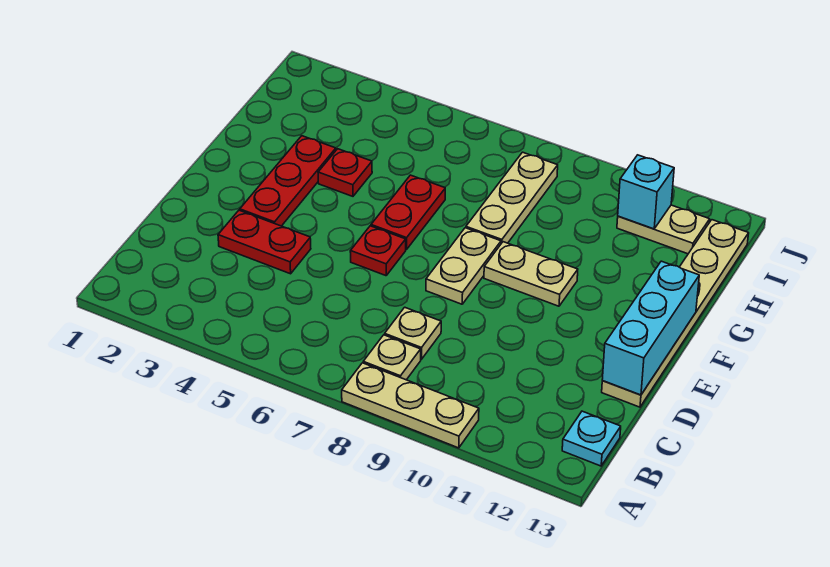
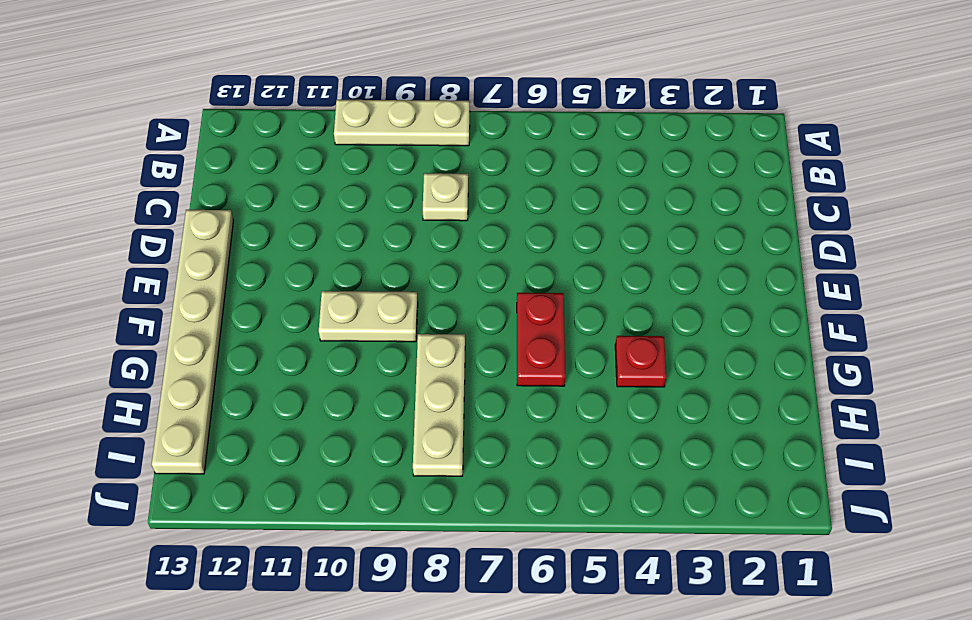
none -> tan plate B8 level 1
none -> cyan plate B13 level 1
none -> red plate D3:D4 level 1

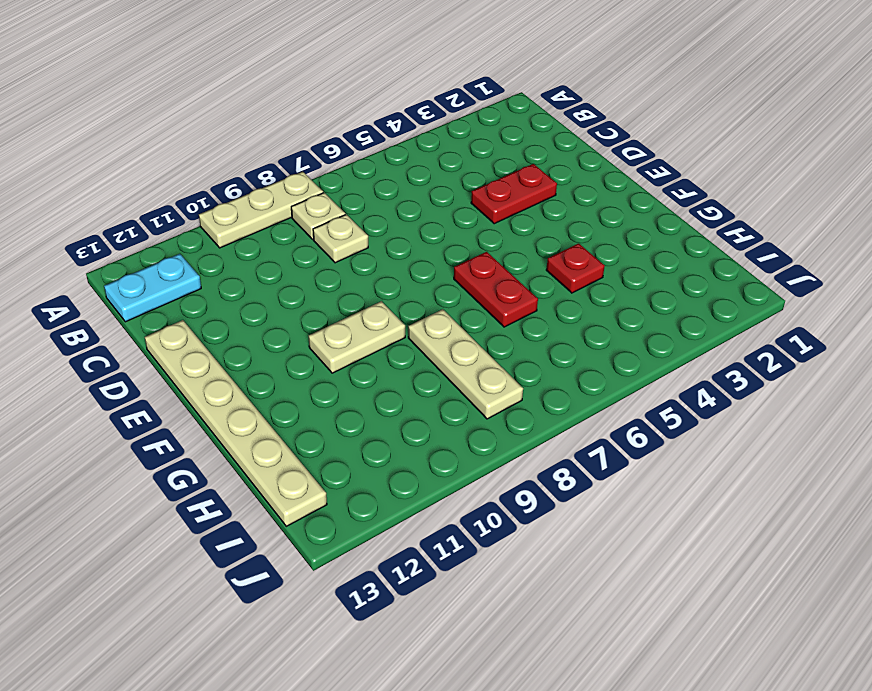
cyan plate B12:B13 level 1 -> cyan plate B13 level 1
none -> red plate E3:G3 level 1
none -> red plate E6 level 1
none -> tan plate E8:F8 level 1

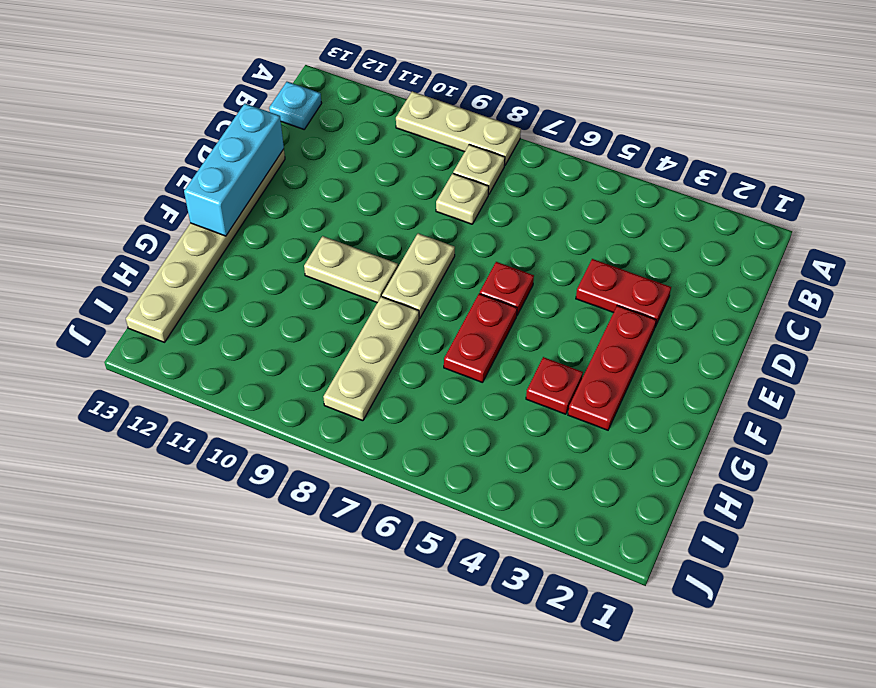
none -> tan plate I11:I12 level 1
none -> cyan brick I11 level 2

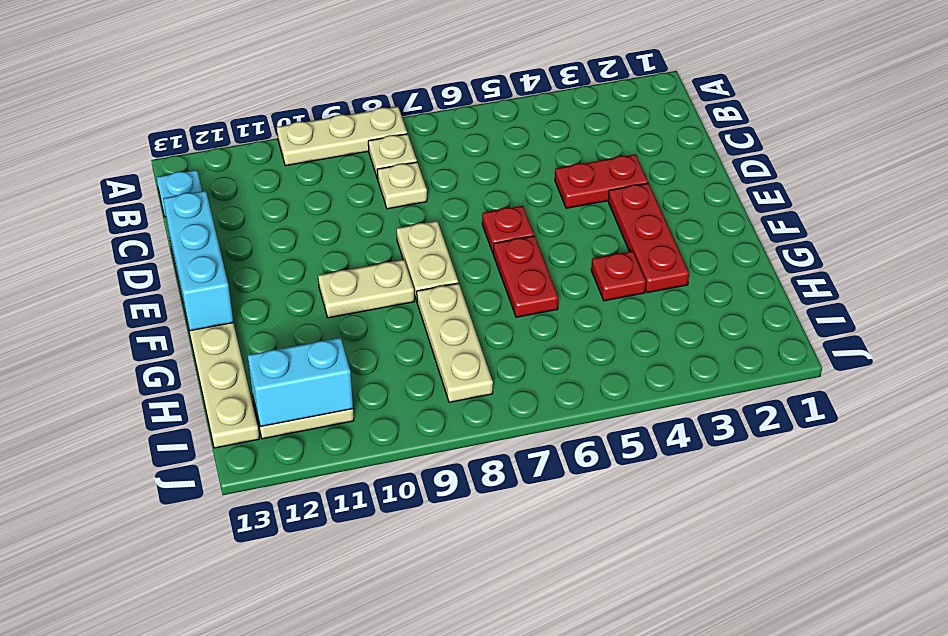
cyan brick I11:I12 level 2 -> cyan brick I11 level 2

